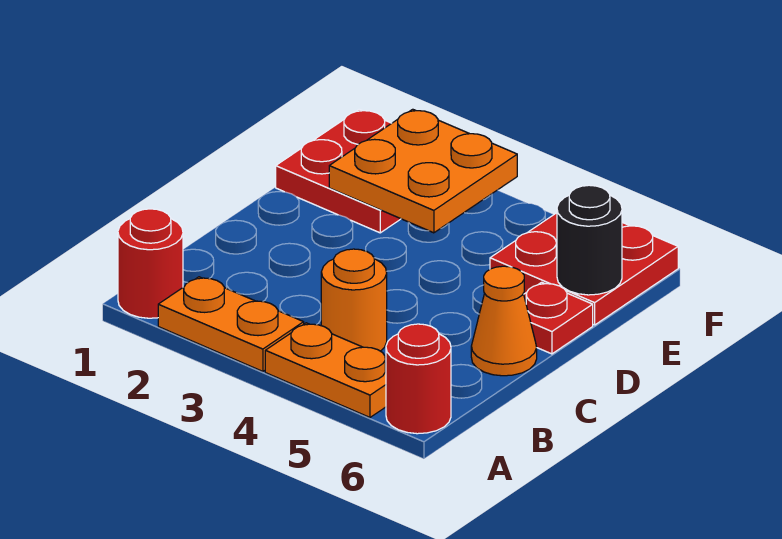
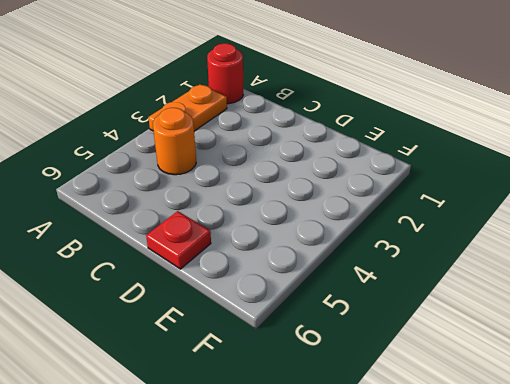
none -> orange plate A4:A5 level 1
none -> red round brick A6 level 1

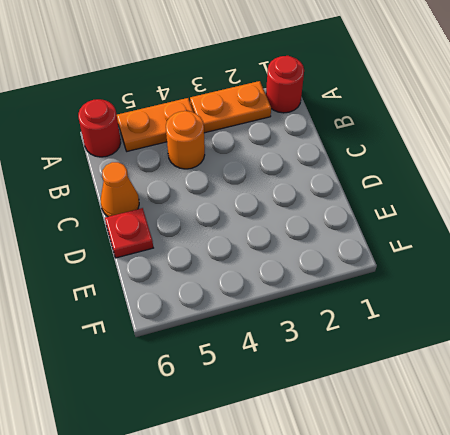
none -> red plate E1:F2 level 1
none -> red plate E5:F6 level 1

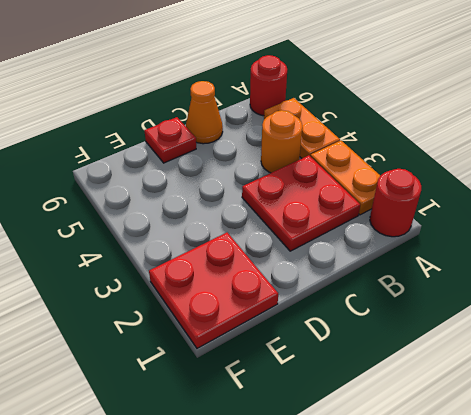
red plate B2:C3 level 1 -> red plate E5:F6 level 1
none -> orange plate E2:F3 level 2
none -> black round brick E6 level 2

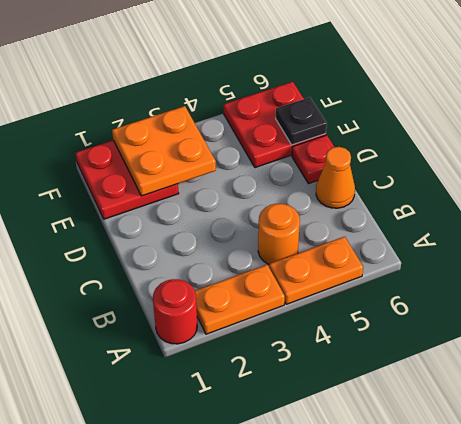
black plate E6 level 2 -> black round brick E6 level 2
none -> red round brick A6 level 1

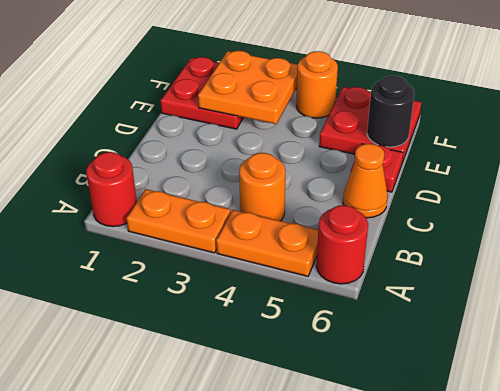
orange round brick F4 level 1 -> none

